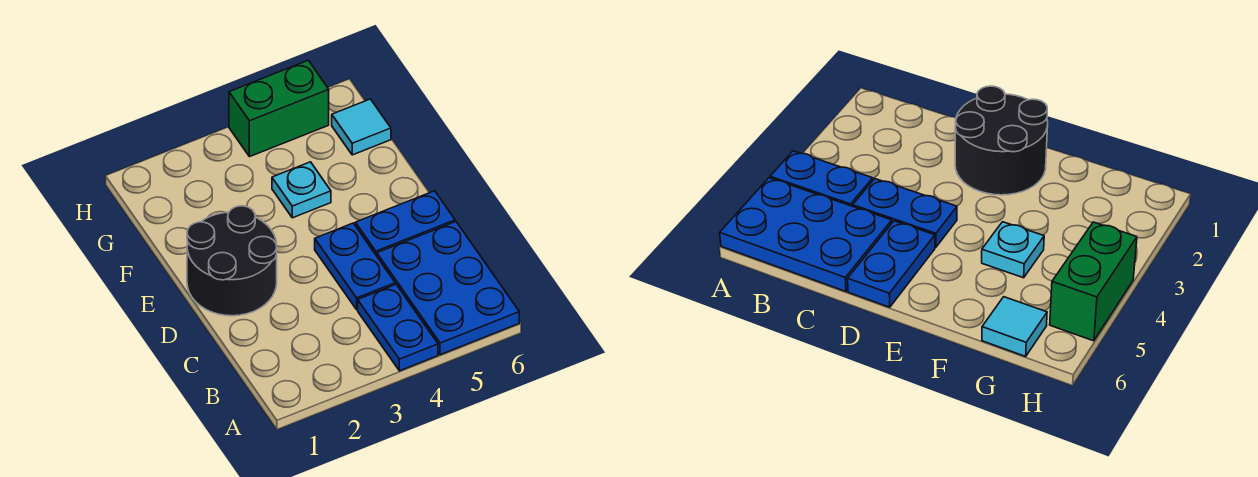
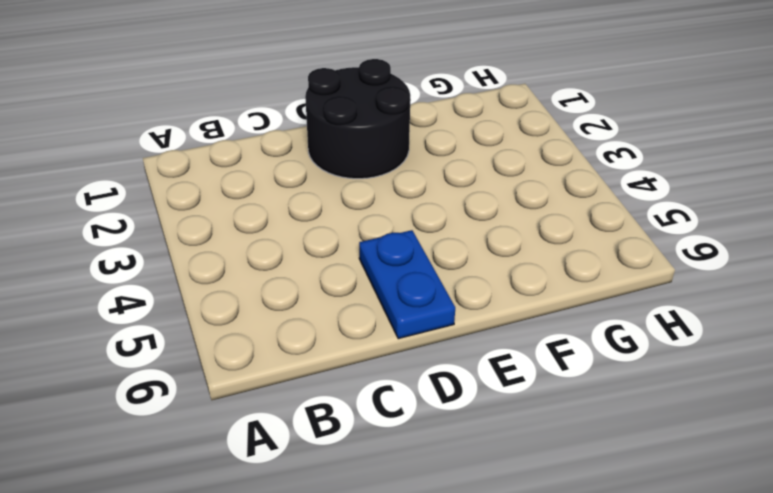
none -> blue plate A4:B4 level 1
none -> blue plate A5:C6 level 1

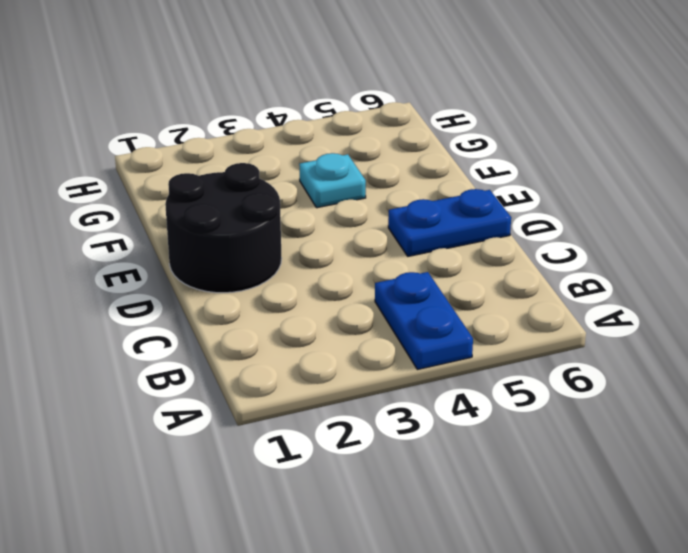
none -> blue plate A5:C6 level 1
none -> blue plate C4:D4 level 1

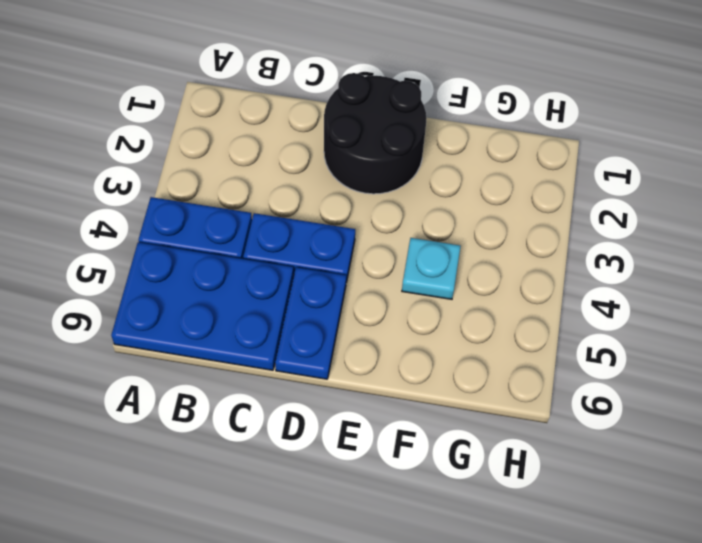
none -> cyan tile G6 level 1
none -> green brick H4:H5 level 1

